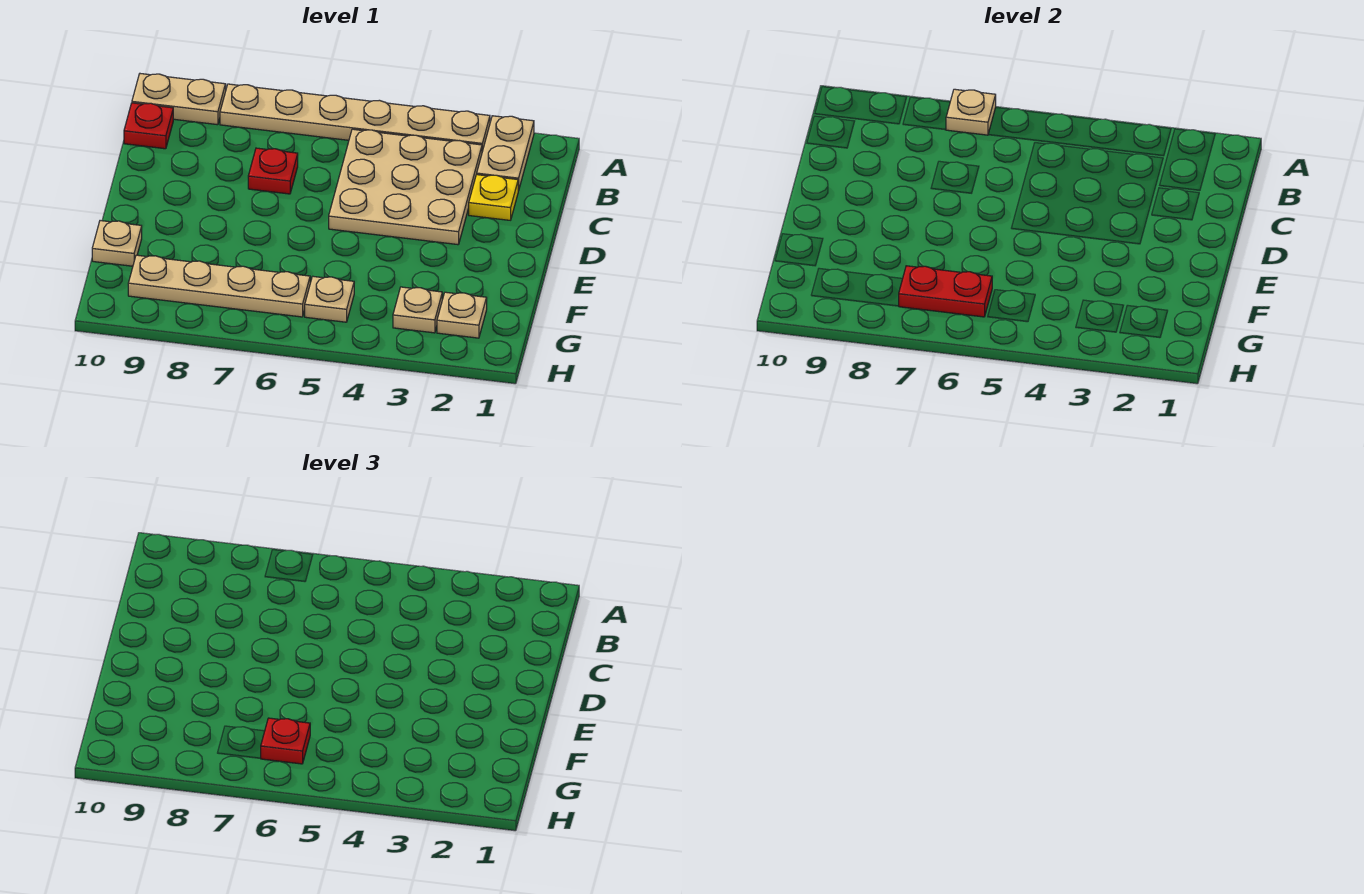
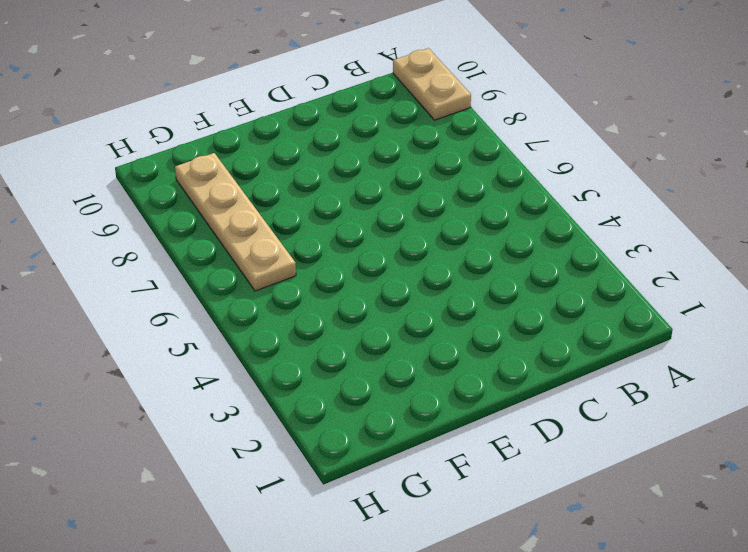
none -> tan plate A2:B2 level 1
none -> tan plate A3:A8 level 1
none -> tan plate B3:D5 level 1

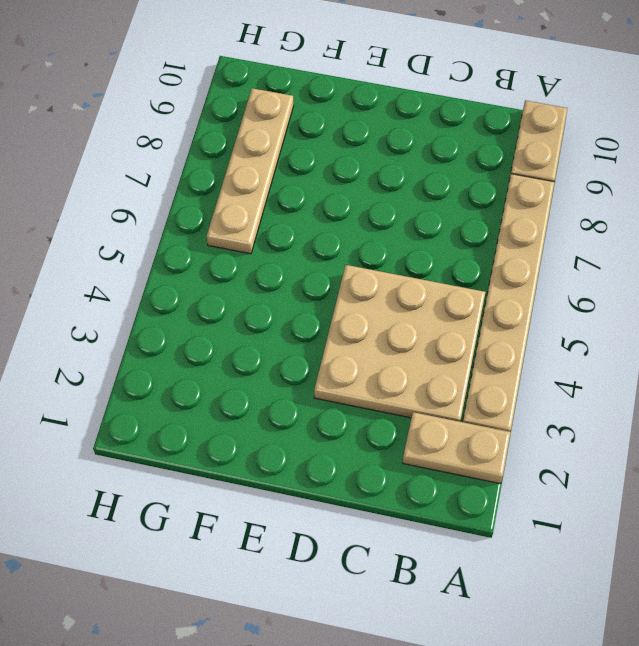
none -> red plate B10 level 1
none -> yellow plate C2 level 1
none -> red plate C7 level 1

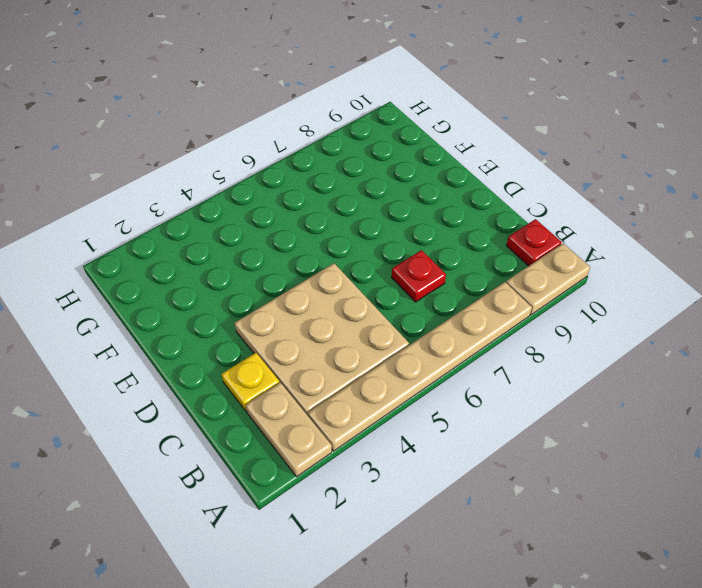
none -> tan plate F10 level 1
none -> tan plate G2 level 1
none -> tan plate G3 level 1

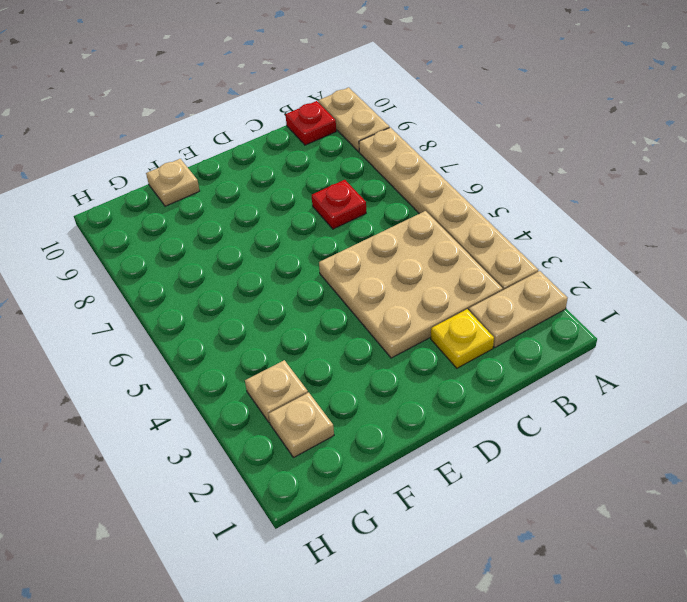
none -> tan plate G5 level 1
none -> tan plate G6:G9 level 1
none -> tan plate A7 level 2

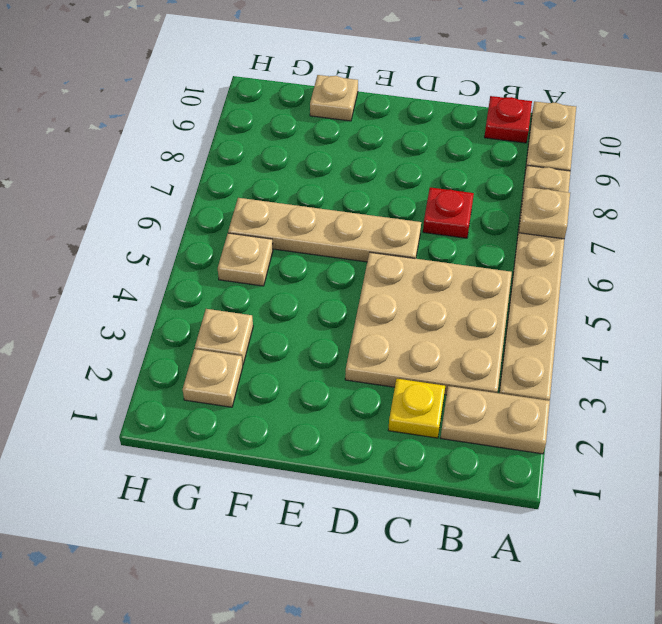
tan plate D6:G6 level 1 -> tan plate G6:G9 level 1
none -> red plate G6:G7 level 2
none -> red plate G6 level 3

